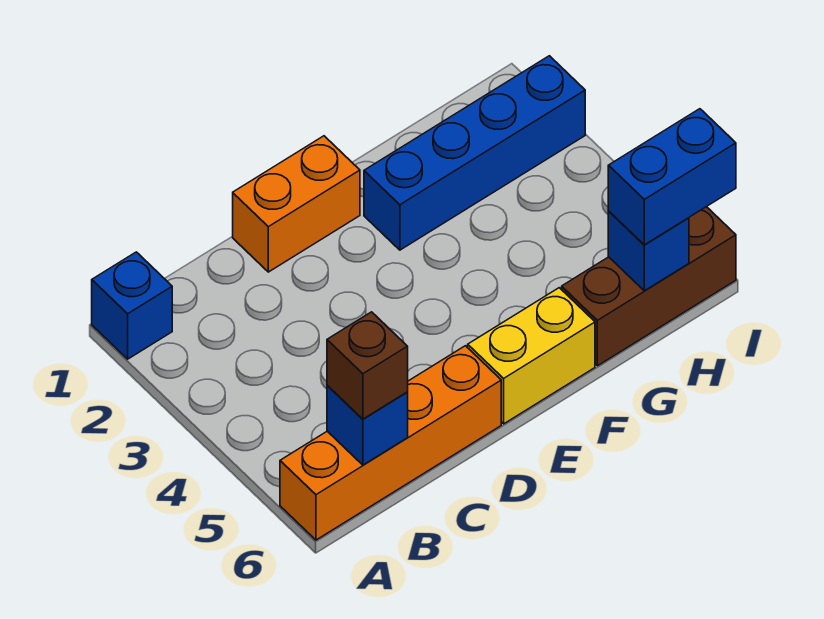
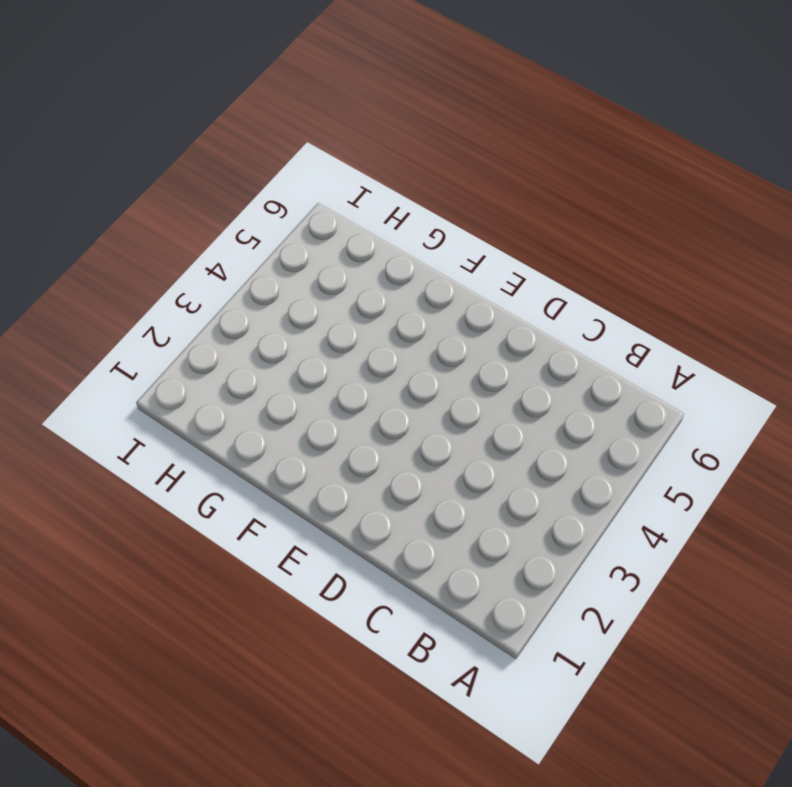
none -> blue brick A1 level 1
none -> orange brick A6:D6 level 1

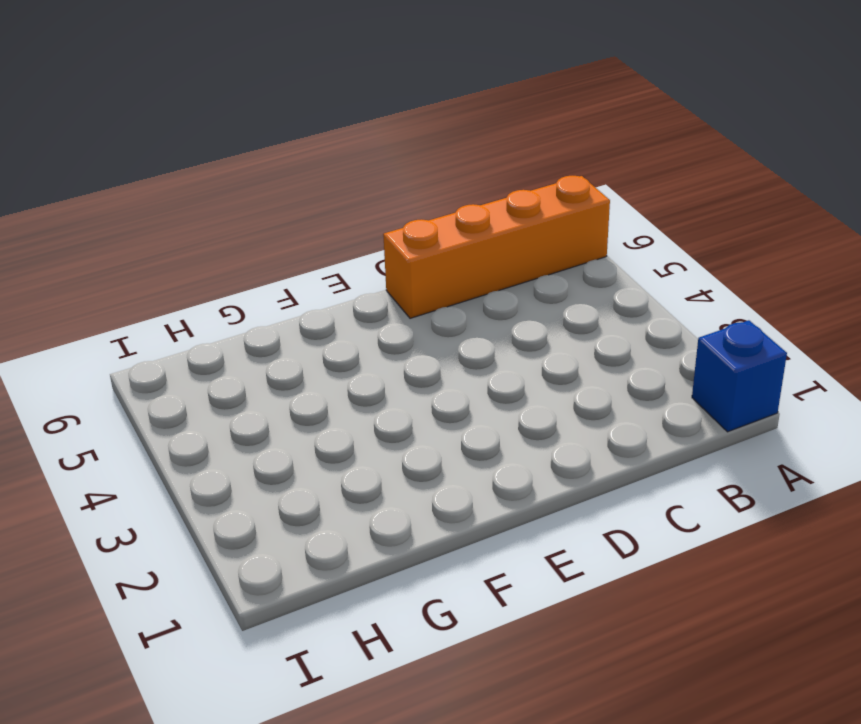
none -> orange brick D1:E1 level 1
none -> yellow brick E6:F6 level 1

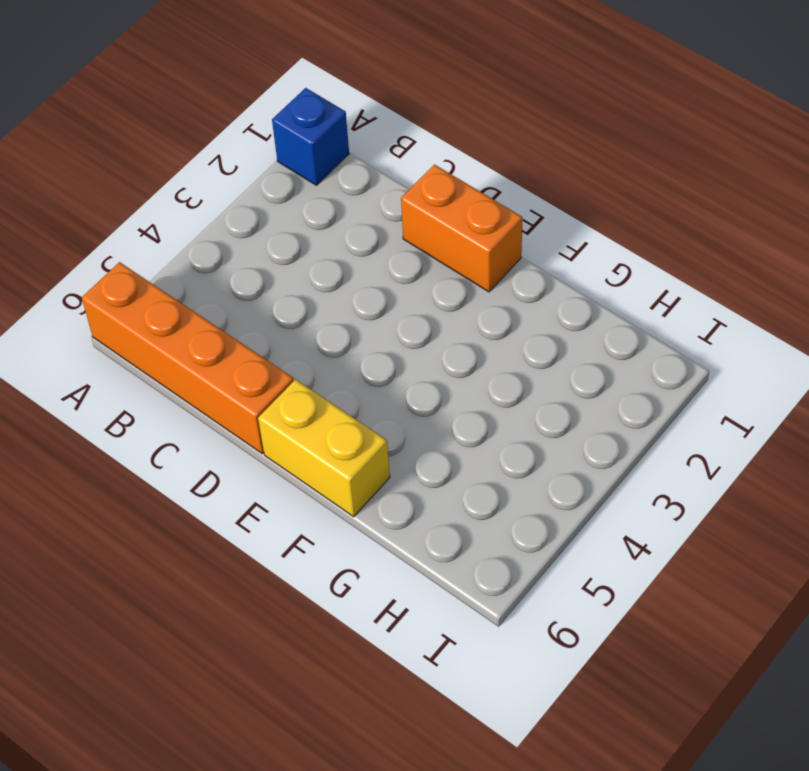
none -> blue brick F2:I2 level 1
none -> brown brick G6:I6 level 1

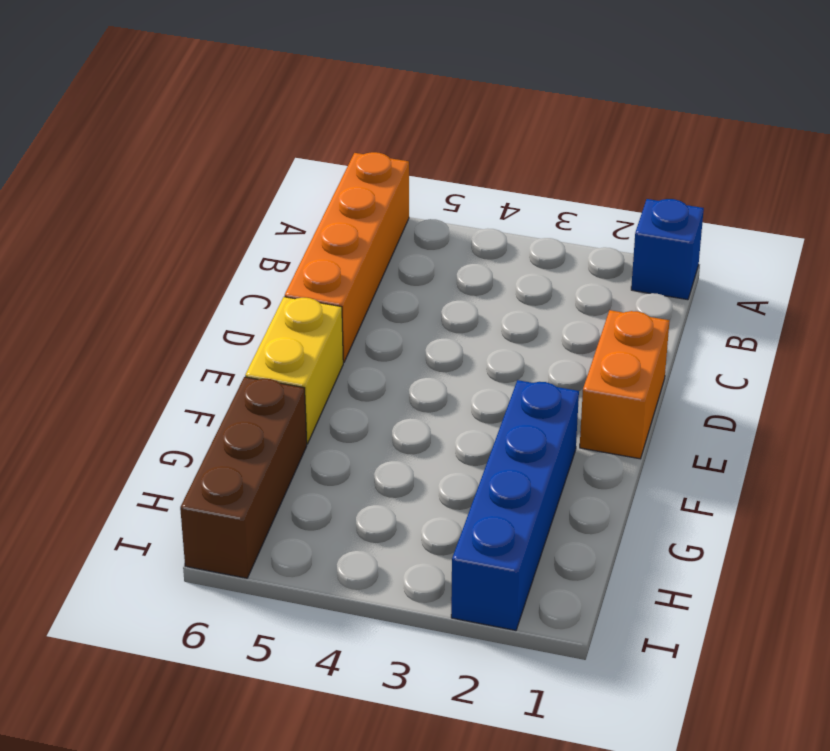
none -> blue brick B6 level 2
none -> blue brick H6 level 2

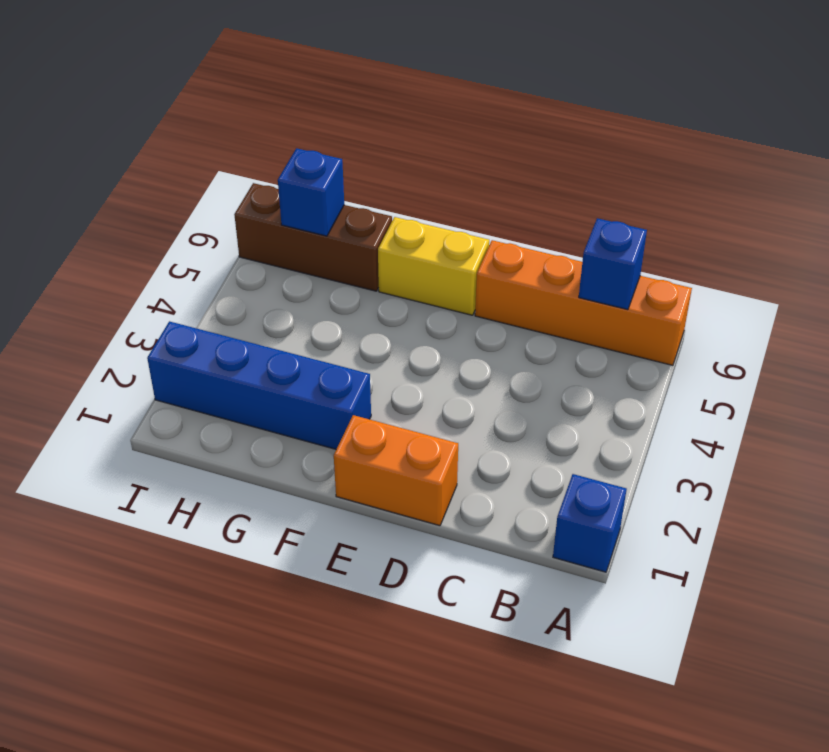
none -> brown brick B6 level 3
none -> blue brick H6:I6 level 3

